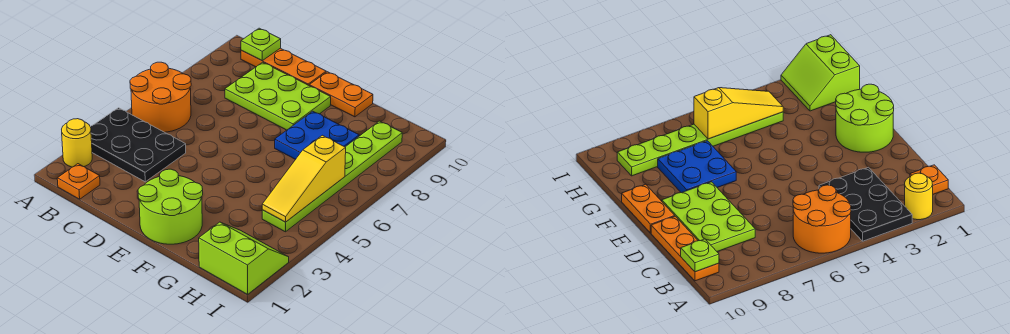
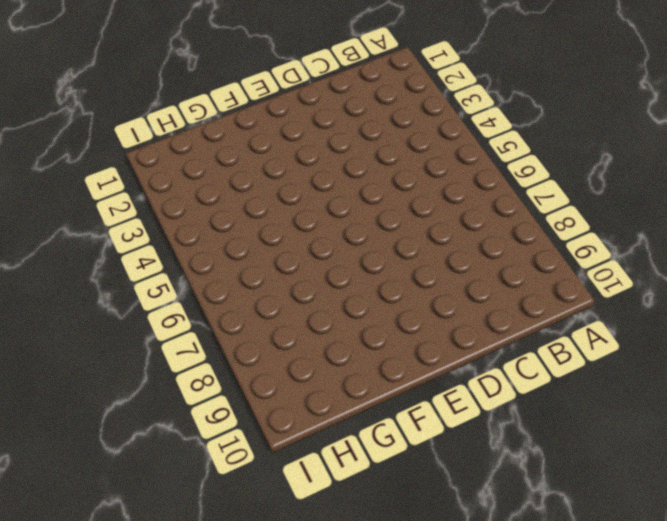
none -> yellow round brick A2 level 1
none -> black plate A3:C4 level 1
none -> orange round brick A5:B6 level 1

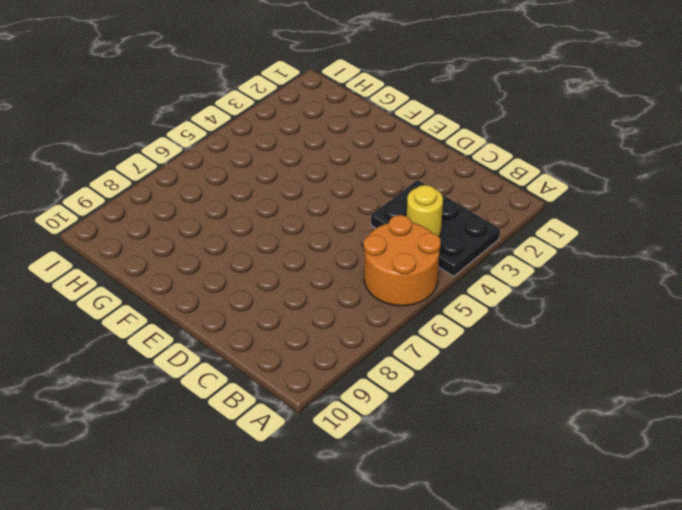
yellow round brick B4 level 2 -> yellow round brick A2 level 1
none -> orange plate B1 level 1
none -> orange plate B10:D10 level 1
none -> lime plate C8:E9 level 1

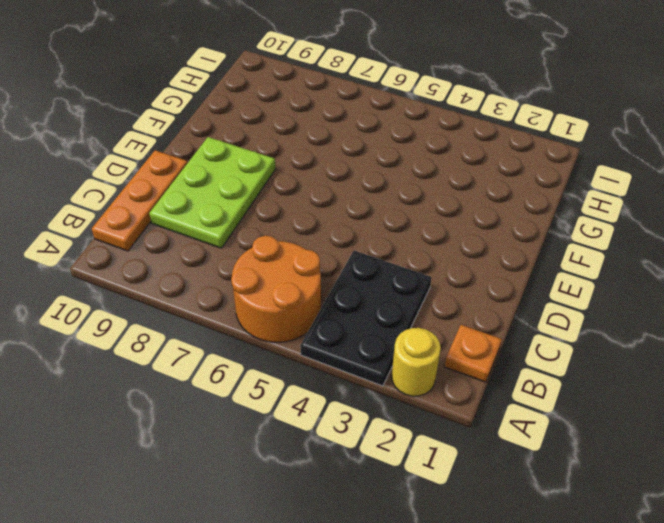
none -> lime round brick E1:F2 level 1
none -> orange plate E10:F10 level 1
none -> blue plate F7:G8 level 1

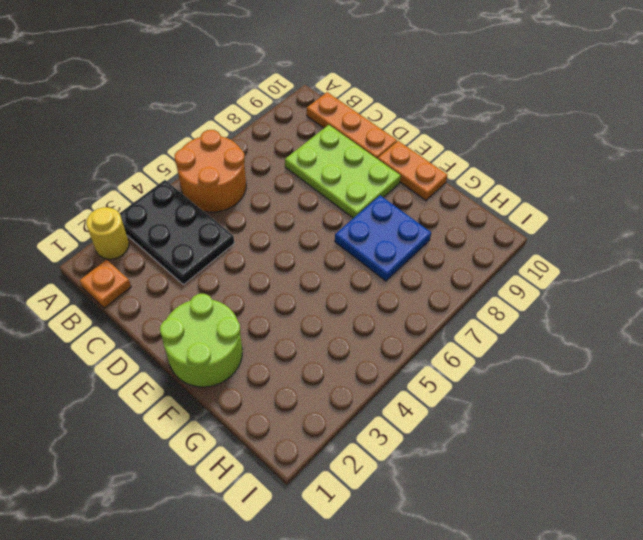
none -> lime slope H1:I2 level 1 top 1
none -> lime plate H4:H9 level 1
none -> lime plate B10 level 2

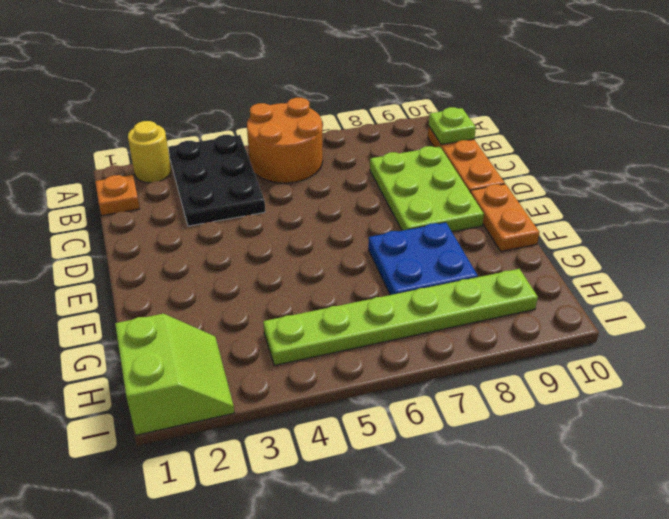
none -> lime round brick E1:F2 level 1
none -> yellow slope H4:H6 level 2 top 6

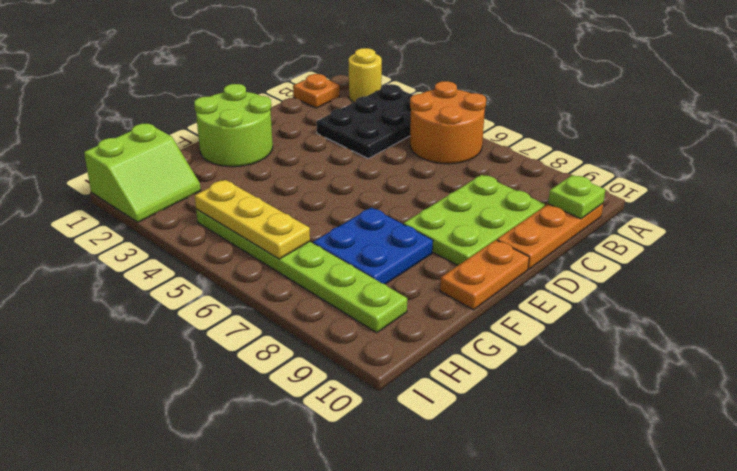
yellow plate H4:H6 level 2 -> yellow slope H4:H6 level 2 top 6

